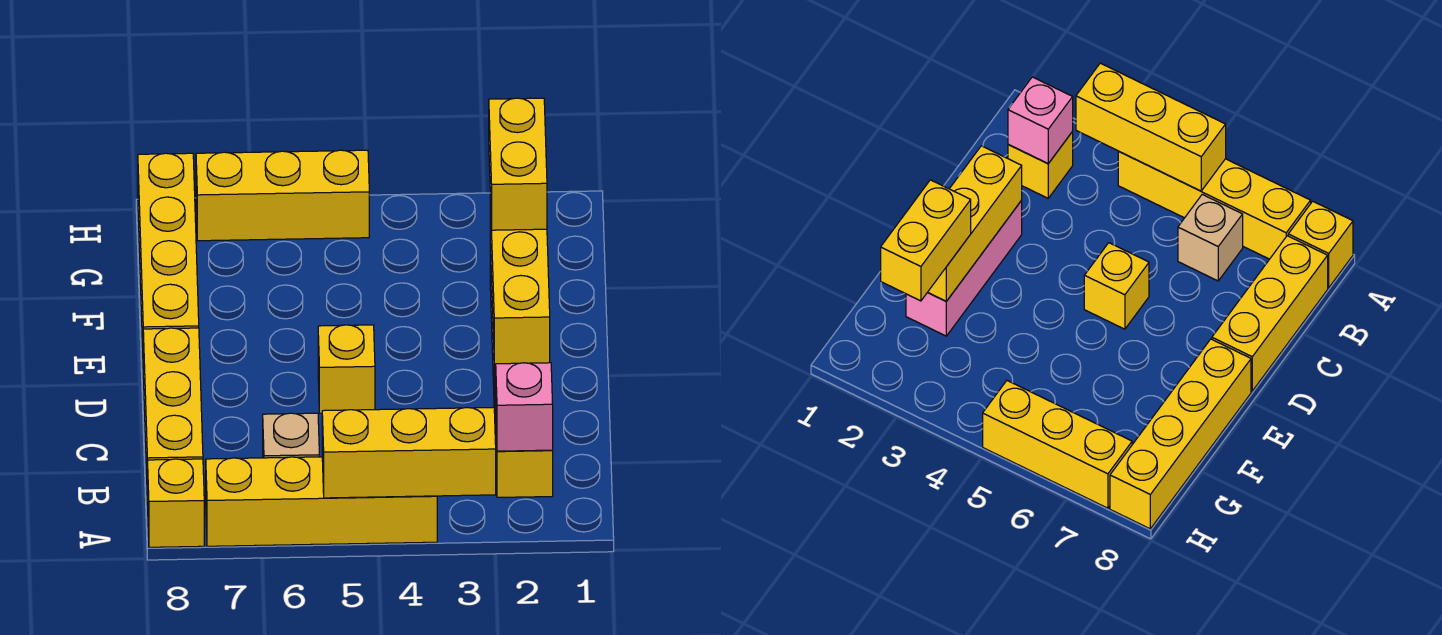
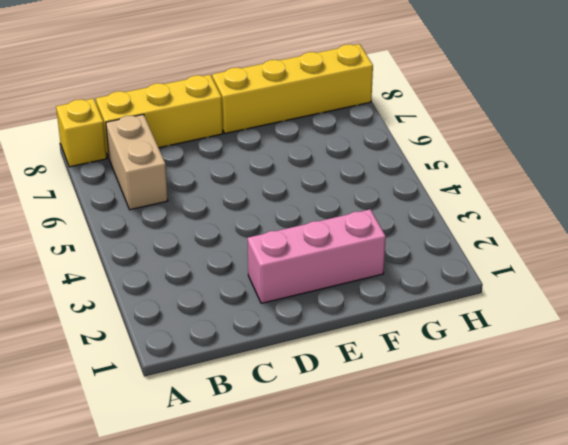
tan brick B6:B7 level 1 -> tan brick B6 level 1
none -> yellow brick A4:A7 level 1
none -> yellow brick B2 level 1
none -> yellow brick D5 level 1

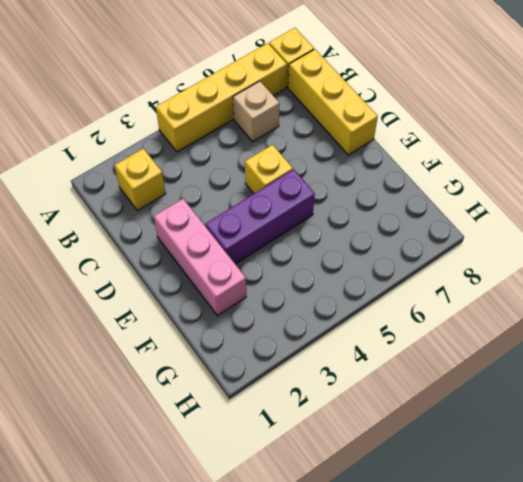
purple brick E3:E5 level 1 -> none
none -> yellow brick E8:H8 level 1
none -> yellow brick H5:H7 level 1
none -> yellow brick A3:A5 level 2

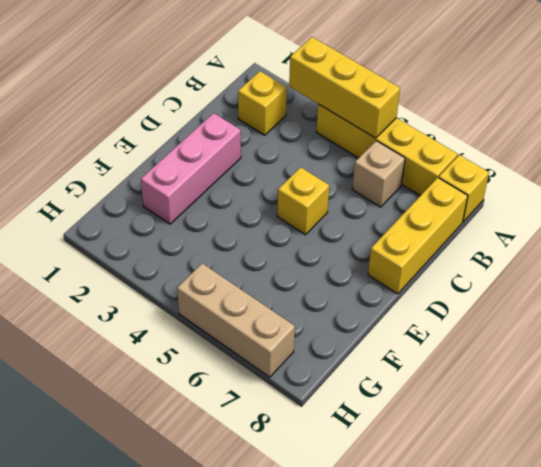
tan brick H5:H7 level 1 -> yellow brick H5:H7 level 1
none -> yellow brick E8:H8 level 1
none -> pink brick B2 level 2
none -> yellow brick D2:F2 level 2

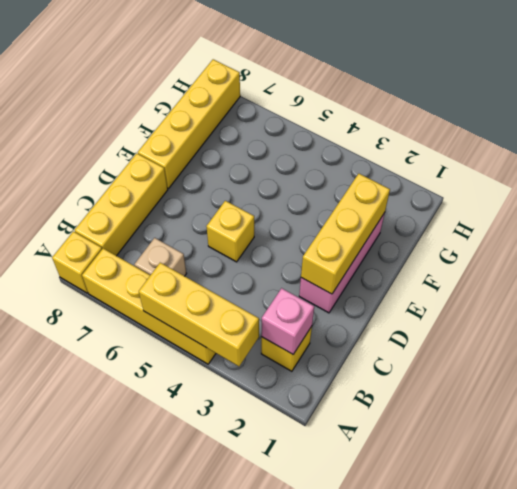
none -> yellow brick H5:H7 level 1
none -> yellow brick F2:G2 level 3

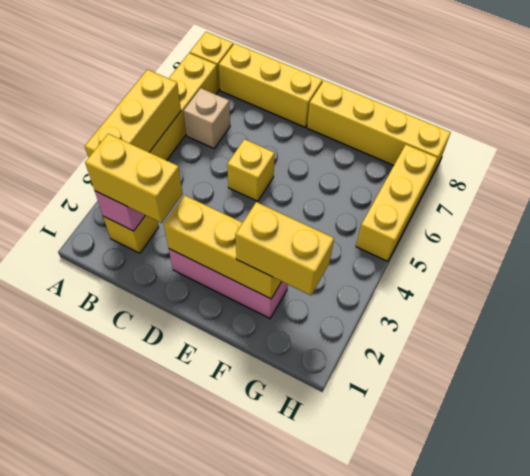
yellow brick B2:C2 level 3 -> none

